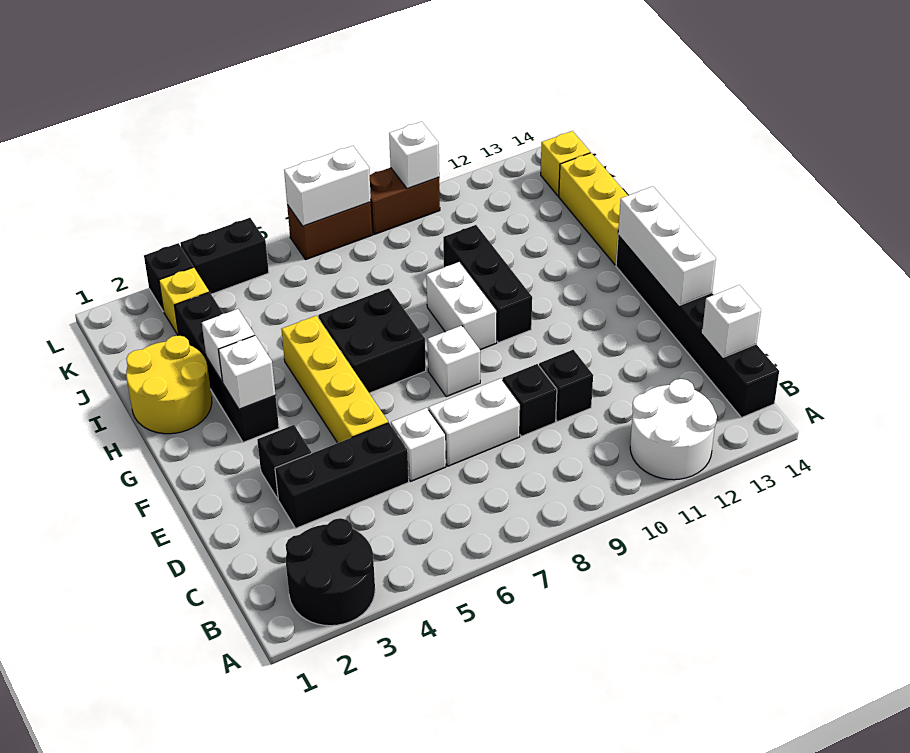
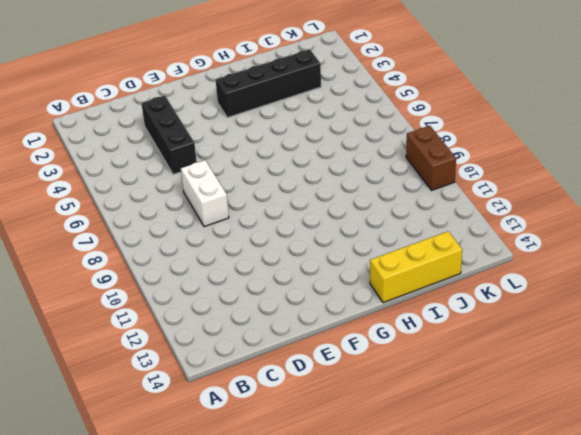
none -> black round brick A2:B3 level 1
none -> white round brick A11:B12 level 1
none -> black brick B14:G14 level 1

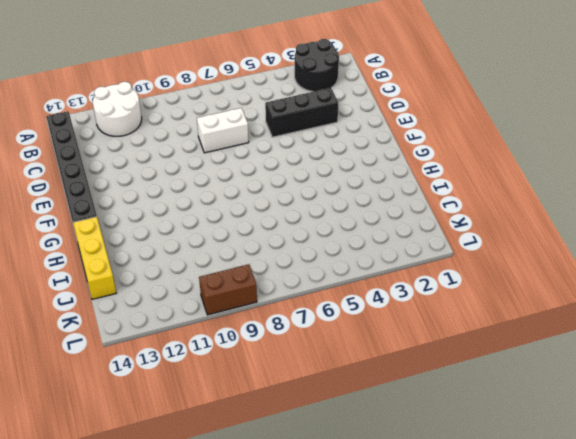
none -> white brick D6 level 1
none -> black brick D9 level 1
none -> black brick D10 level 1

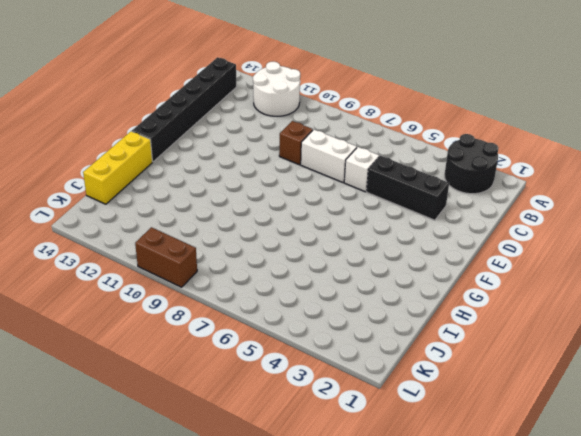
brown brick D9 level 1 -> black brick D9 level 1
none -> black brick D10 level 1
none -> black brick E3 level 1
none -> yellow brick E5:H5 level 1

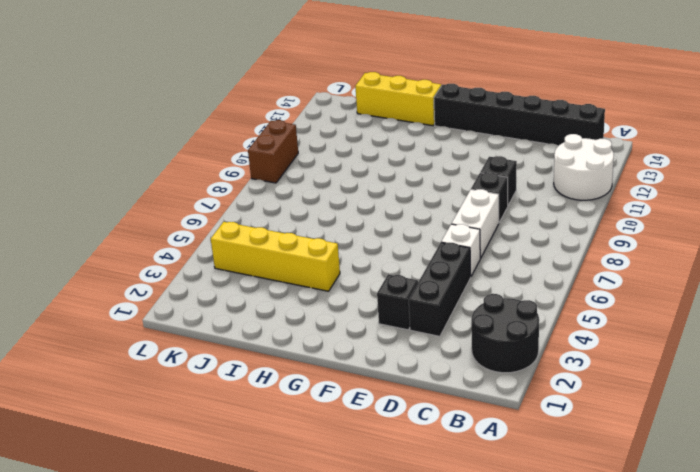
yellow brick H4:K4 level 1 -> yellow brick E5:H5 level 1
none -> white brick F8 level 1
none -> black brick G3:J3 level 1
none -> black brick G6:H7 level 1

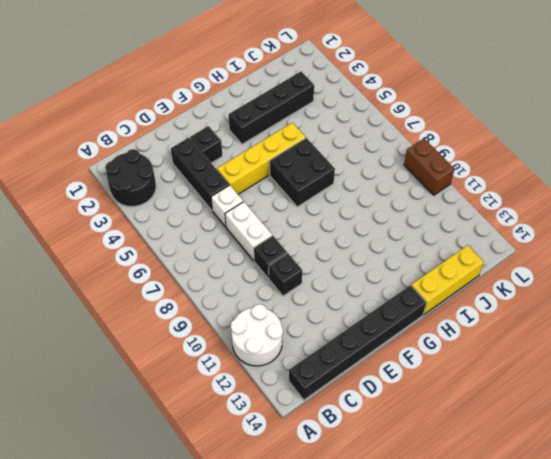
none -> white brick F8 level 1
none -> white brick G9:H9 level 1
none -> black brick G10:I10 level 1

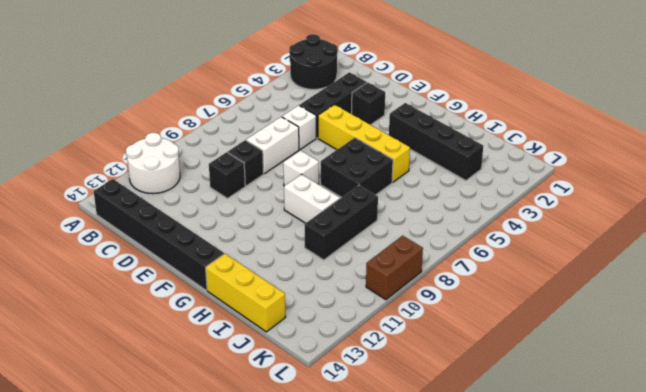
black brick I8:I10 level 1 -> black brick G10:I10 level 1
none -> yellow round brick H1:I2 level 1
none -> yellow brick K3 level 1
none -> yellow brick K14 level 1

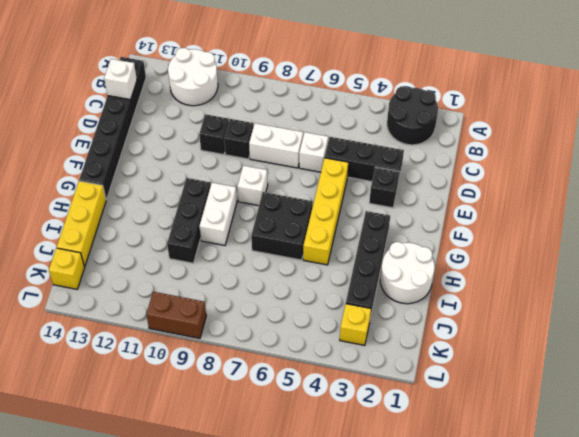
white round brick H1:I2 level 1 -> yellow round brick H1:I2 level 1
none -> black brick L3 level 1
none -> black brick L4:L5 level 1
none -> brown brick L7:L8 level 1

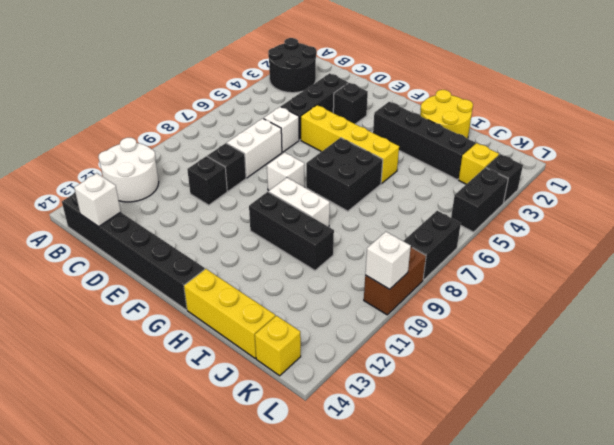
black brick L7:L8 level 1 -> brown brick L7:L8 level 1
none -> white brick E14:G14 level 2
none -> white brick G3 level 2
none -> white brick H3 level 2

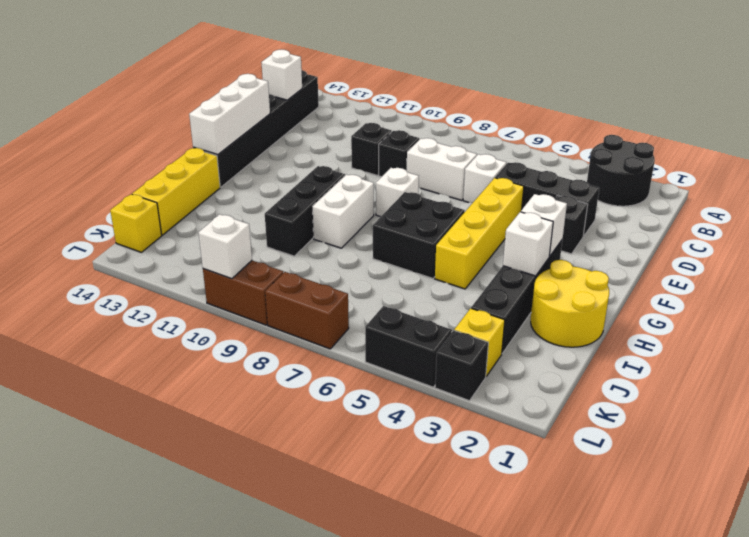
none -> white round brick A11:B12 level 1
none -> white brick L7:L8 level 2

